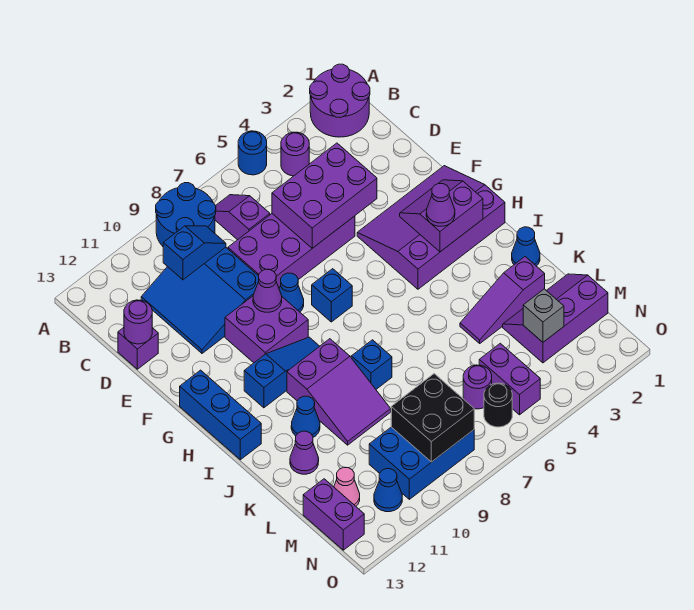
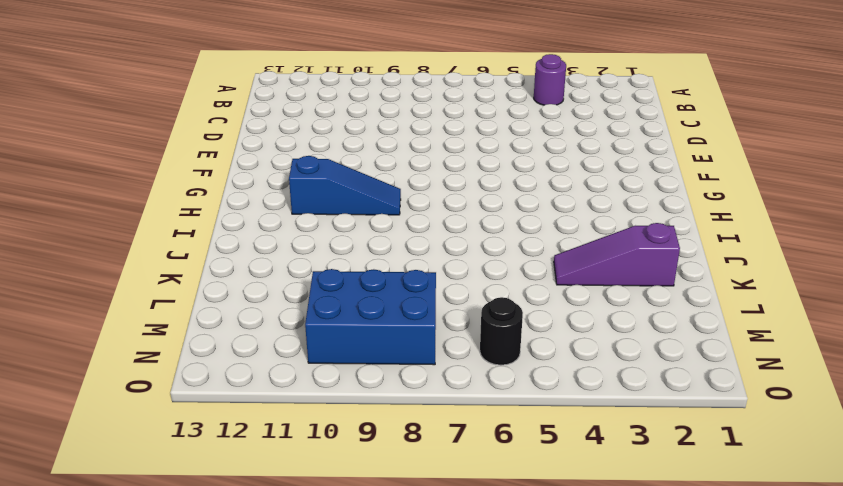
none -> purple round brick A1:B2 level 1
none -> blue round brick A5 level 1
none -> blue round brick A8:B9 level 1
none -> purple slope B7:C7 level 1 top C

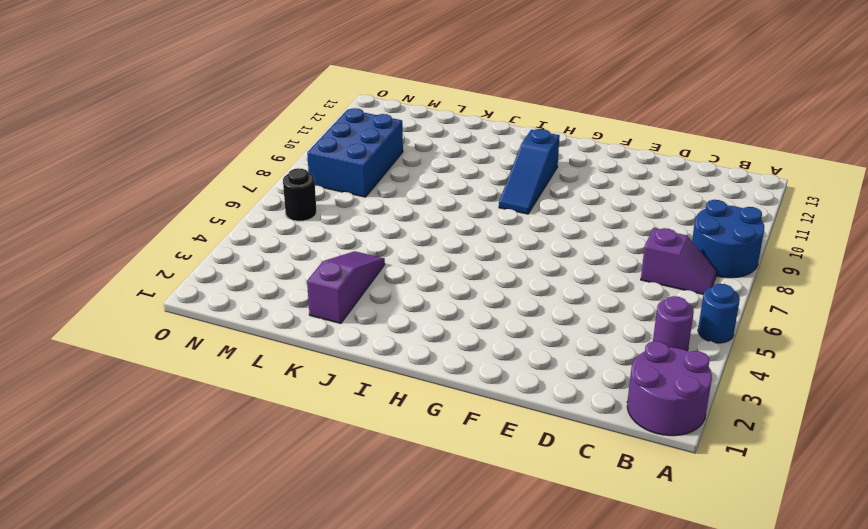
none -> blue slope C9:E11 level 1 top 9
none -> purple brick D5:E8 level 1
none -> purple brick D13 level 1
none -> purple slope F1:H4 level 1 top H

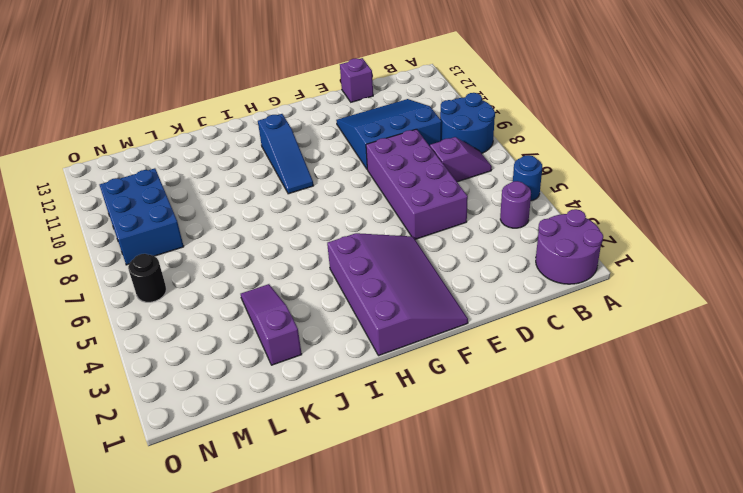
none -> blue cone F8 level 1
none -> purple brick F9:G10 level 1
none -> blue brick G7 level 1
none -> blue brick G13:I13 level 1

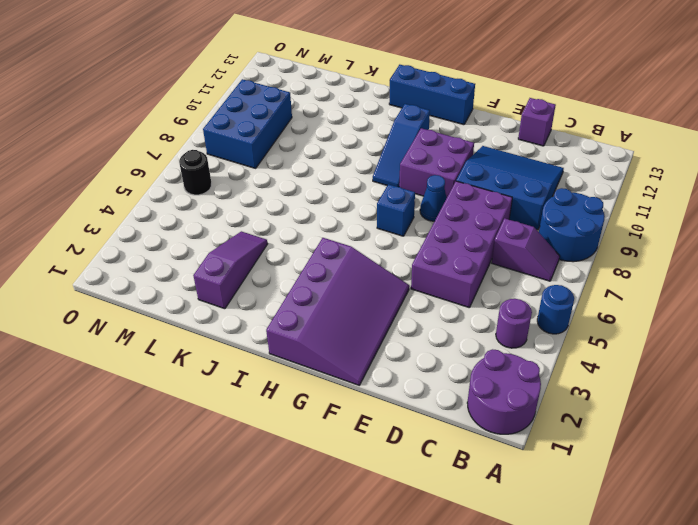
none -> purple slope I9:K10 level 1 top I
none -> blue cone J1 level 1
none -> blue brick J8 level 1
none -> blue cone J11 level 1

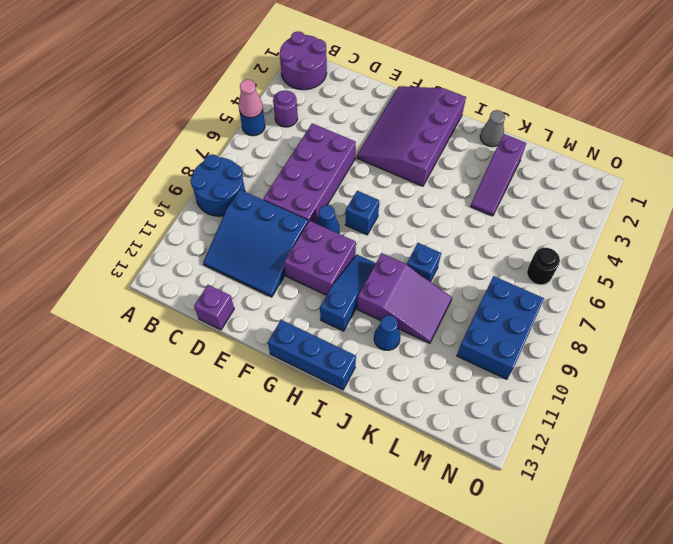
pink cone A5 level 2 -> pink cone M12 level 1
grey cone J1 level 1 -> blue cone J1 level 1
none -> purple slope B7:C7 level 1 top C
none -> purple cone K12 level 1
none -> purple slope L1:M3 level 1 top M
none -> purple brick M5:N5 level 1

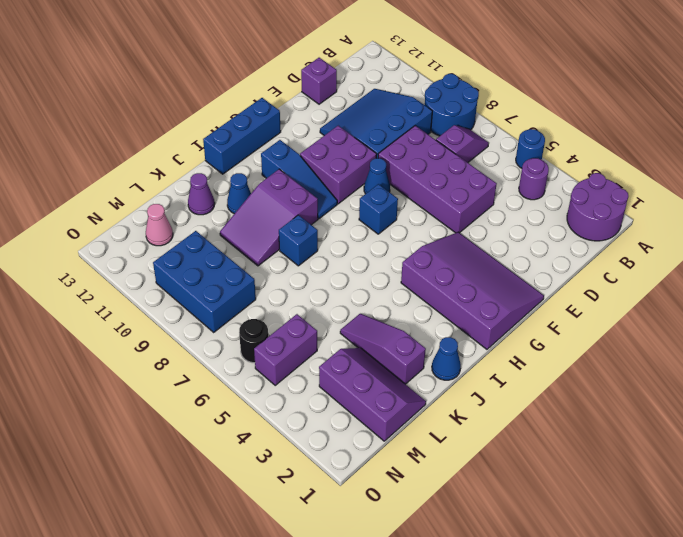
none -> purple round brick M6 level 1
none -> purple brick M13:N13 level 1
none -> blue cone N11 level 1
none -> blue slope C9:C10 level 2 top 10

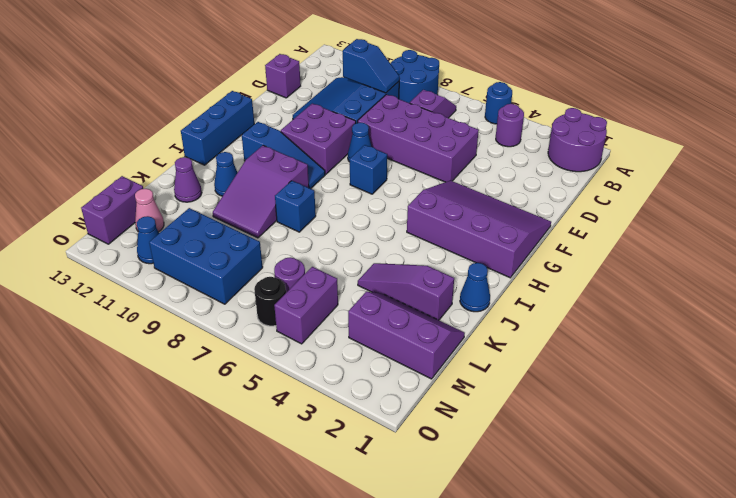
none -> purple brick D4:E6 level 2
none -> purple round brick D13 level 2
none -> purple cone F9 level 2
none -> purple slope G2:H3 level 2 top H

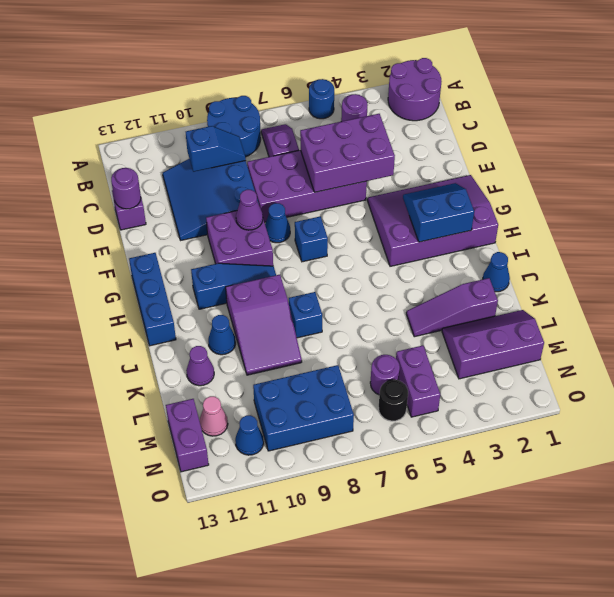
blue slope G2:H3 level 2 top H -> purple slope G2:H3 level 2 top H
none -> grey brick M3 level 2
none -> black brick M8:N9 level 2
none -> purple cone H3 level 3

